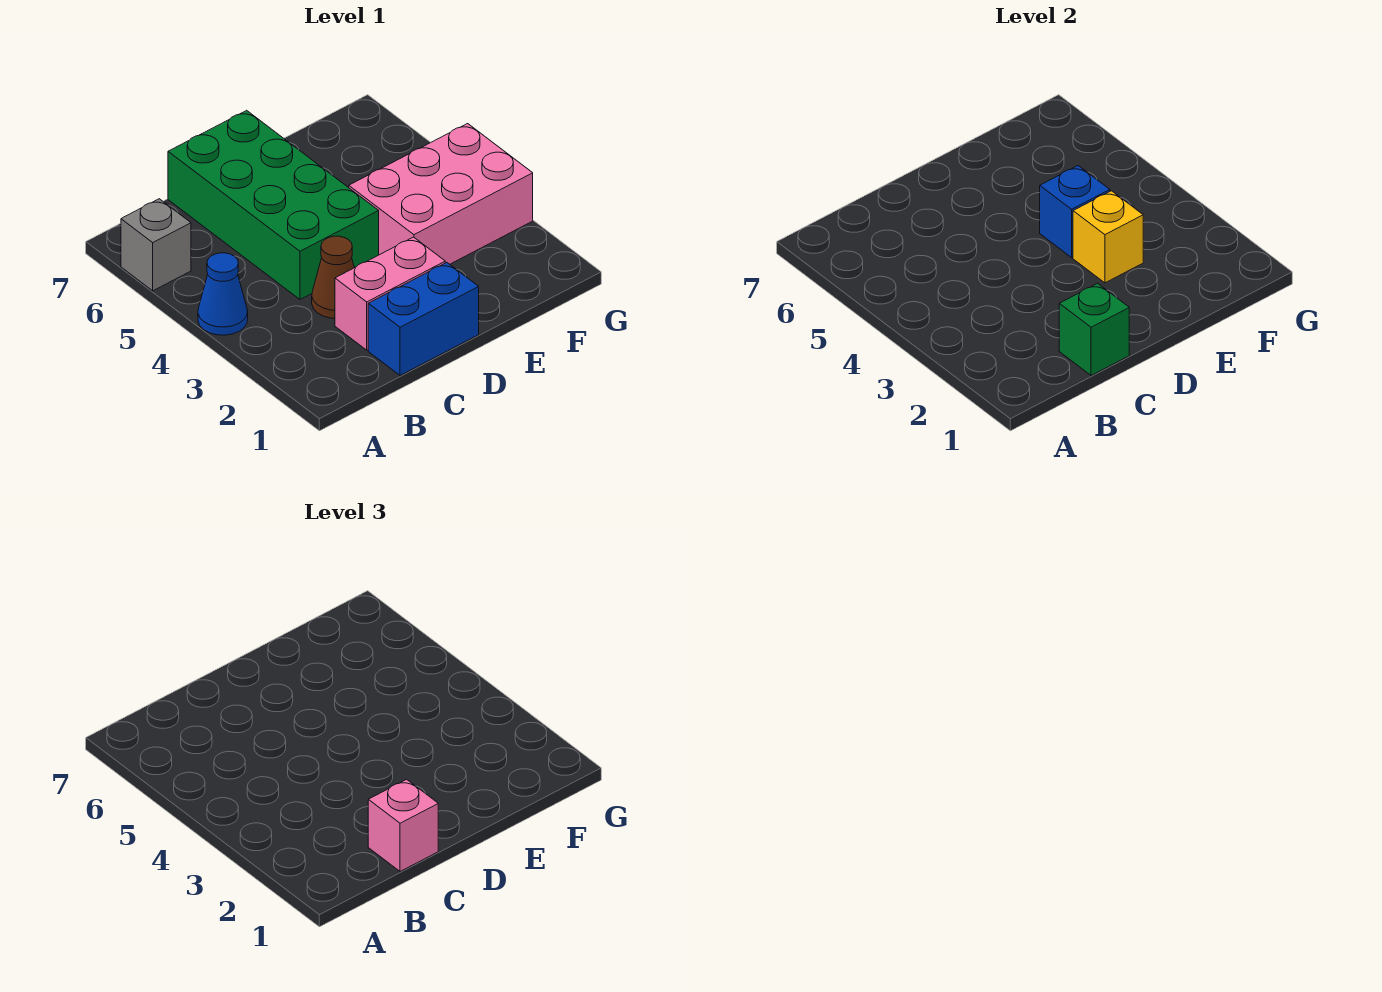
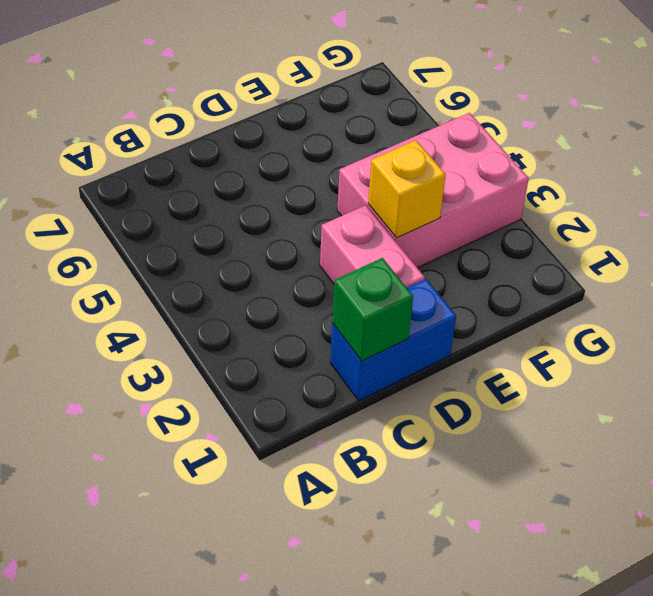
pink brick D2:D3 level 1 -> pink brick C2:D2 level 1
none -> blue cone A4 level 1
none -> grey brick A6 level 1

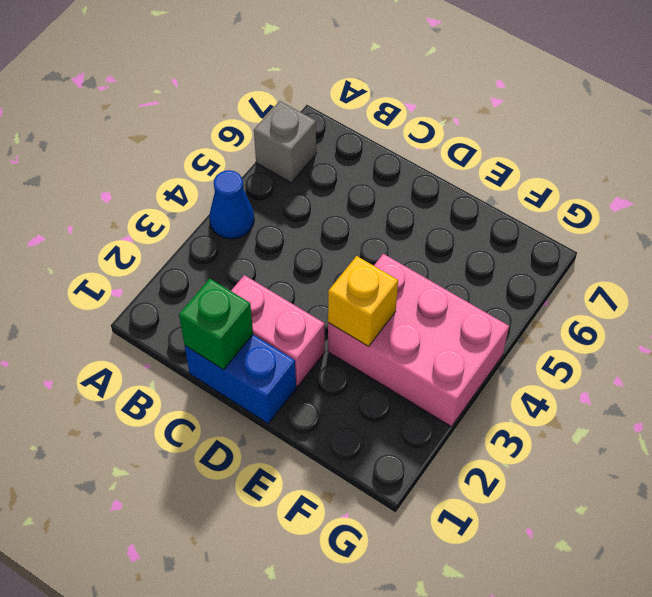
none -> brown cone C3 level 1
none -> green brick C4:D7 level 1

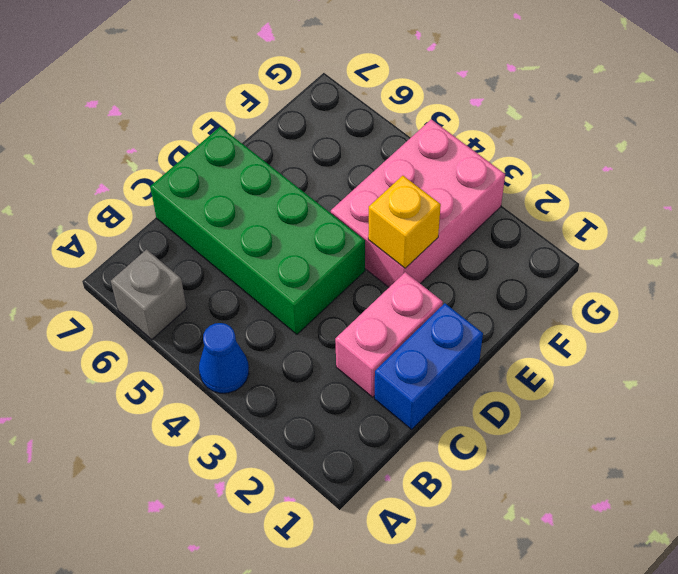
none -> brown cone C3 level 1
none -> green brick C1 level 2

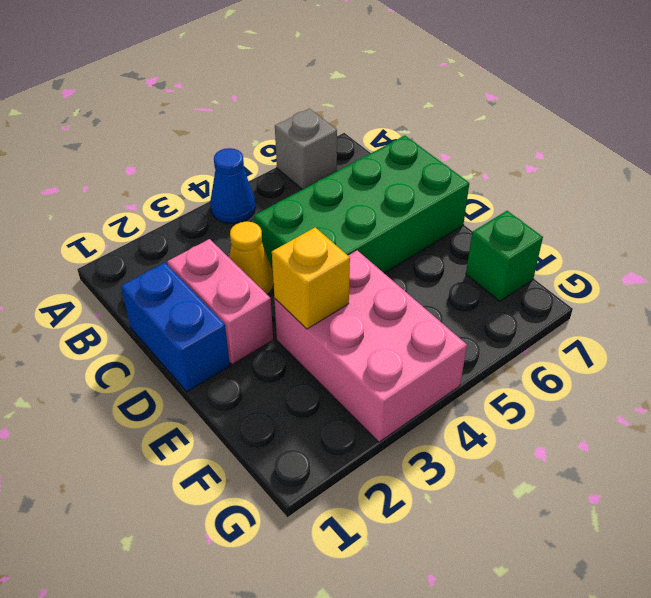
yellow cone C3 level 1 -> brown cone C3 level 1
green brick F7 level 1 -> green brick C1 level 2
none -> blue brick E4 level 2
none -> pink brick C1 level 3

